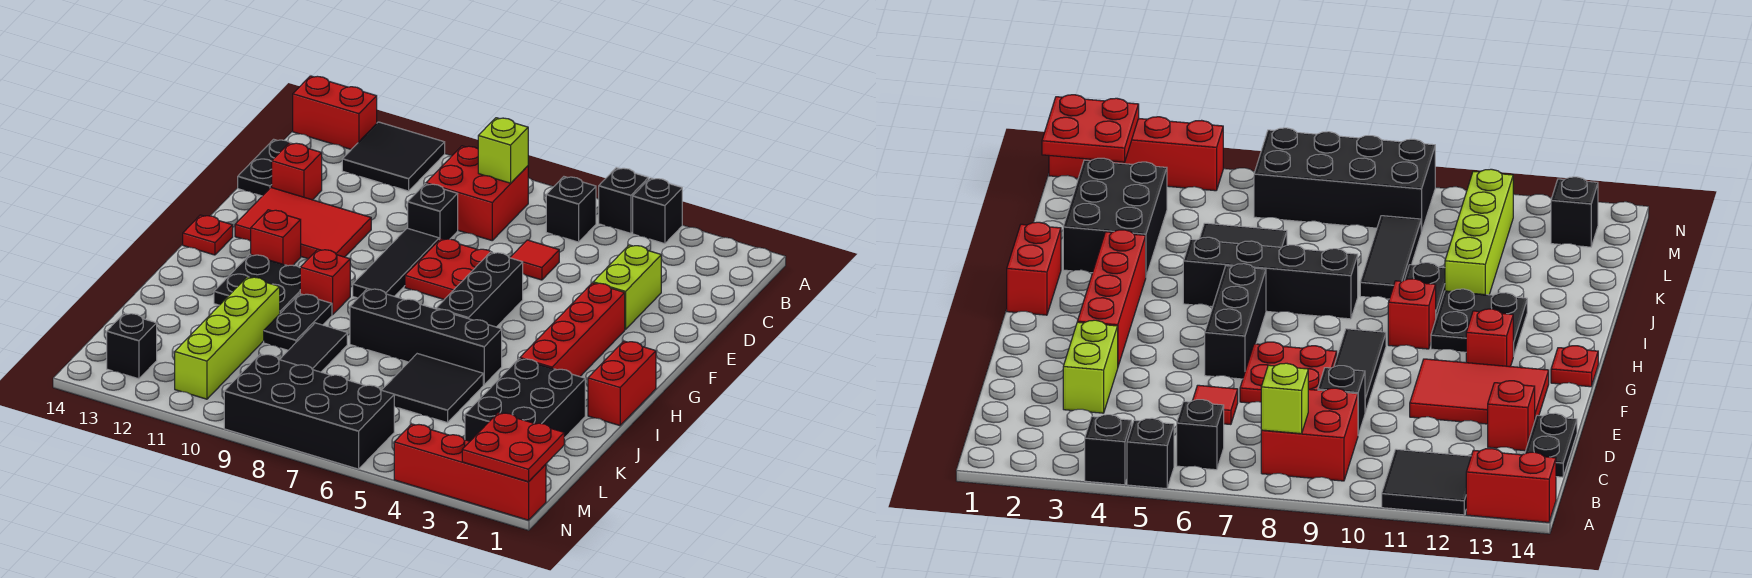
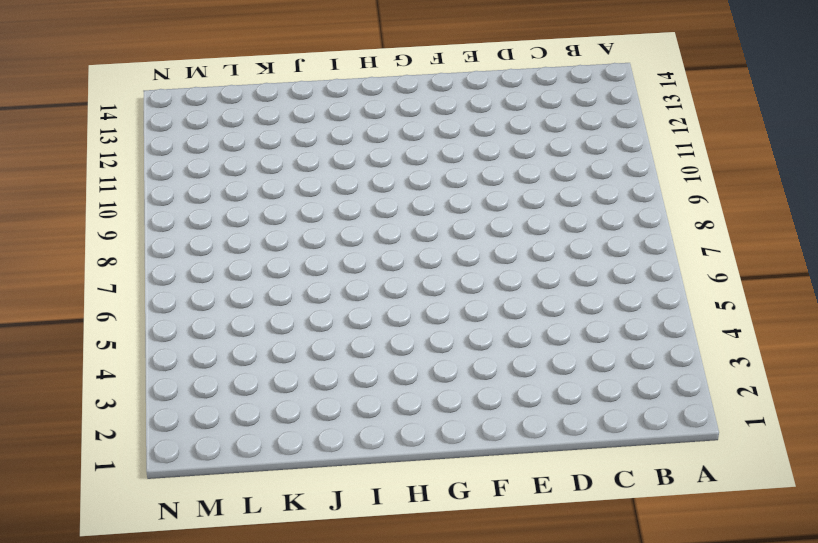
none -> black brick A4 level 1
none -> black brick A5 level 1
none -> black tile A11:B12 level 1
none -> red brick A13:A14 level 1

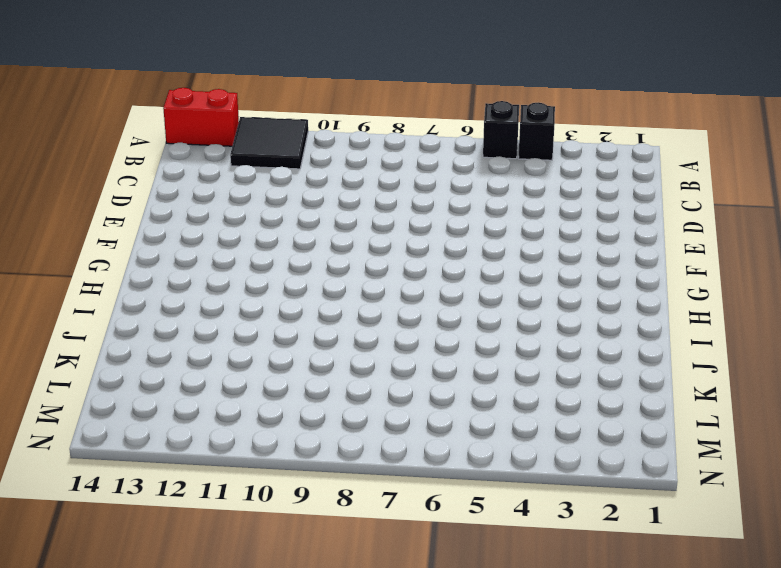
none -> black brick B6 level 1
none -> red brick B8:C9 level 1
none -> black plate C14:D14 level 1
none -> lime brick D3:E3 level 1

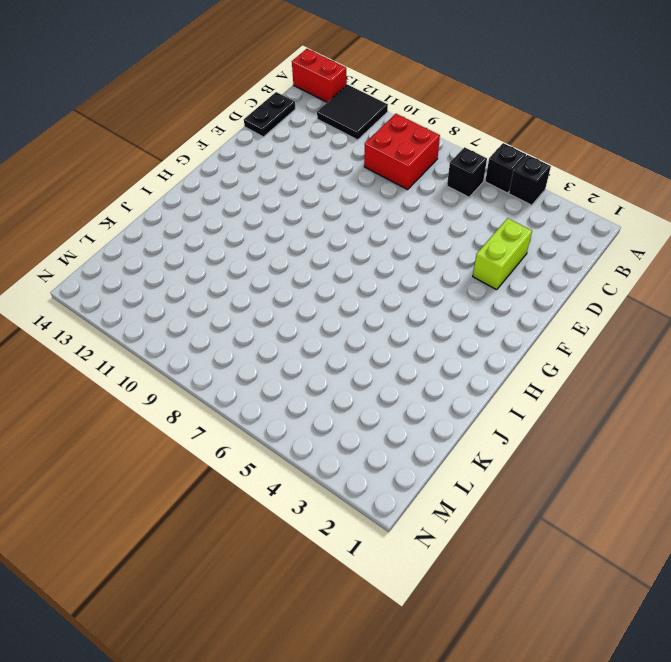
none -> red tile D6 level 1
none -> black brick D9 level 1
none -> red brick D13 level 1
none -> red plate E7:F8 level 1

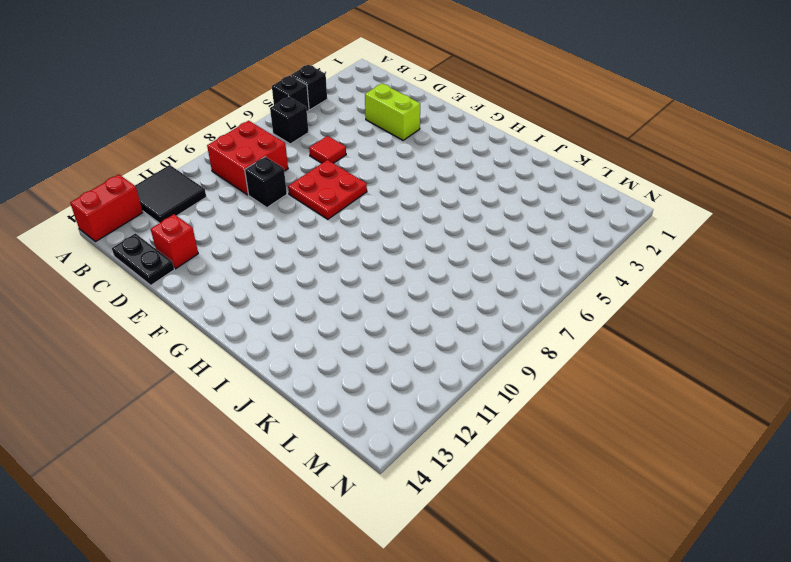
none -> black tile E9:G9 level 1
none -> red tile E11:F13 level 1
none -> red brick F3:I3 level 1
none -> black brick F6:H6 level 1

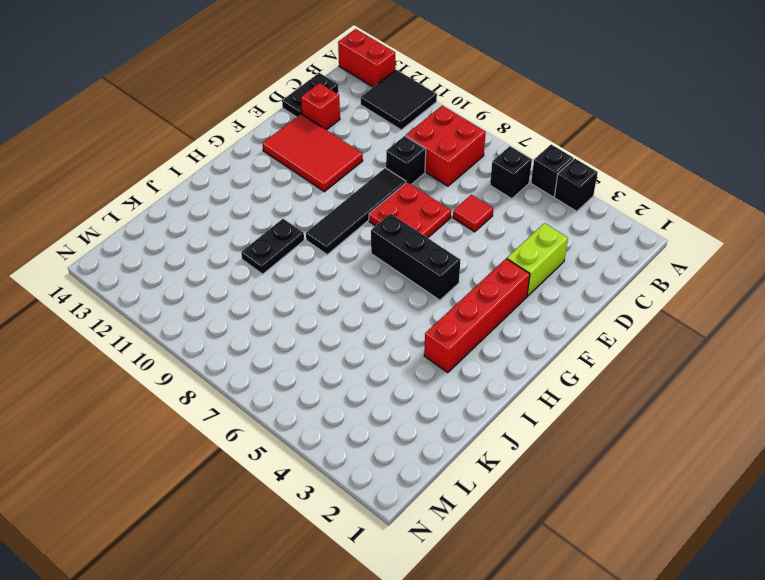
black tile E9:H9 level 1 -> black tile E9:G9 level 1
black brick G5:G7 level 1 -> black brick F6:H6 level 1
none -> red brick G12 level 1
none -> red plate G14 level 1
none -> red brick H1:I1 level 1
none -> red brick H10 level 1

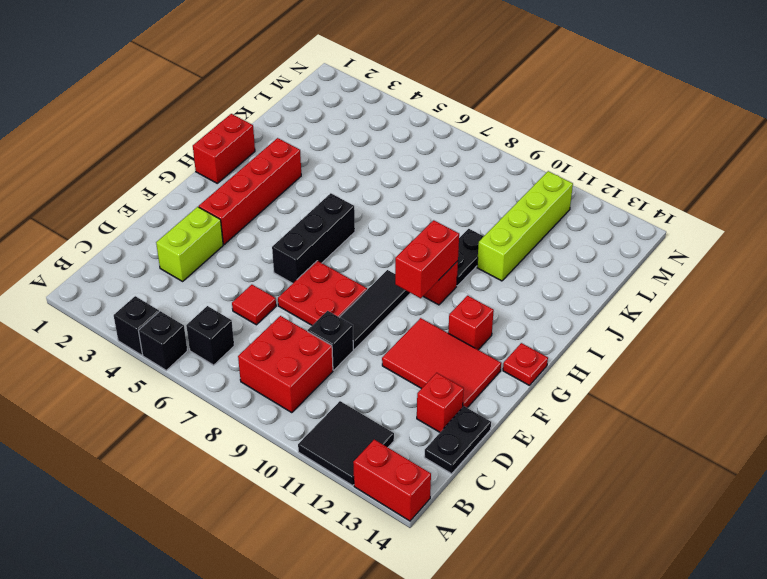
red brick G10:H10 level 2 -> none
none -> black plate H11:I12 level 1
none -> black brick I5:I8 level 1
none -> black brick J2:L3 level 1
none -> black tile J5:K6 level 1

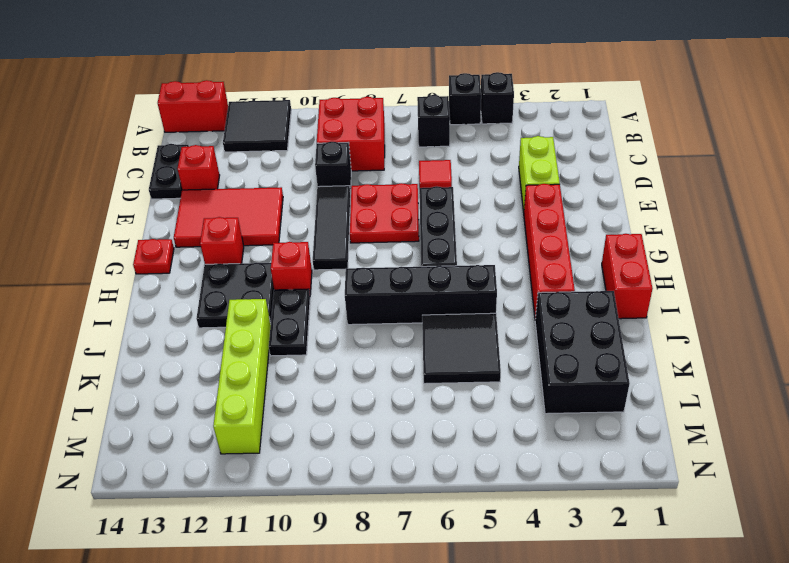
none -> black tile J9:L9 level 1
none -> black brick M6:N9 level 1
none -> black brick M13 level 1
none -> red brick N1:N4 level 1

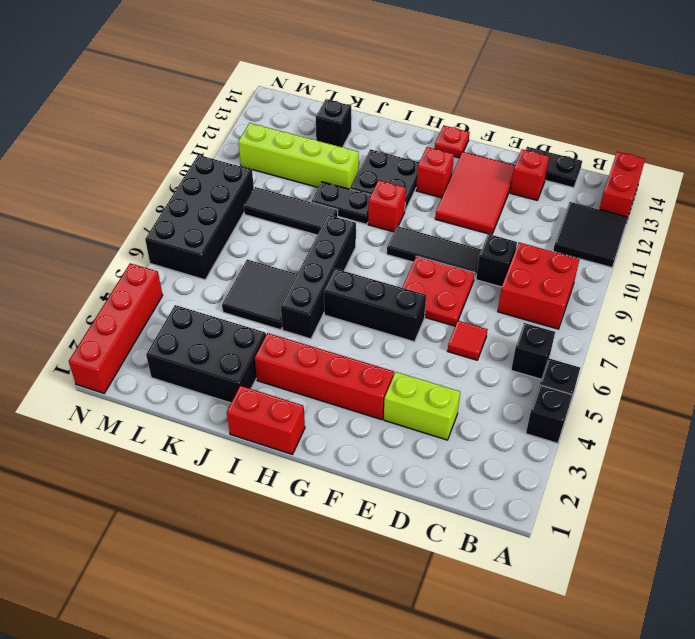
black brick K13 level 1 -> black brick M13 level 1
none -> lime brick B8 level 2
none -> red plate M1:N2 level 2

